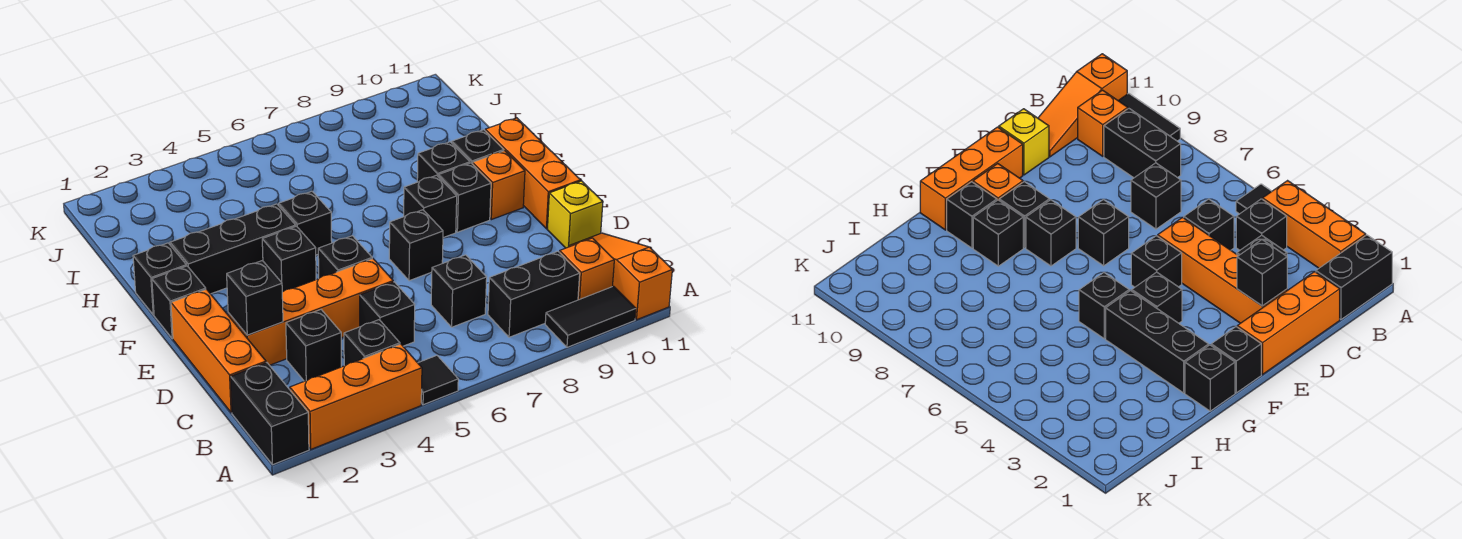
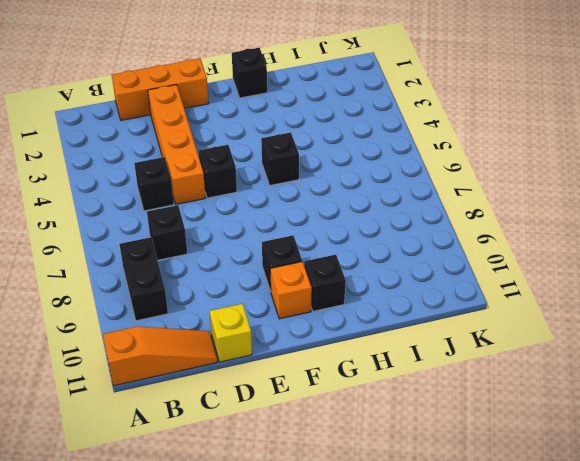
none -> black brick A1:B1 level 1
none -> orange brick A2:A4 level 1
none -> black tile A5 level 1

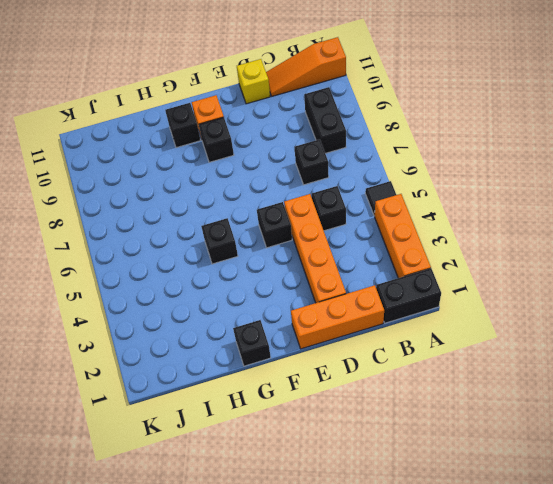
none -> black tile A9:A10 level 1
none -> black brick B4 level 1
none -> orange brick B10 level 1

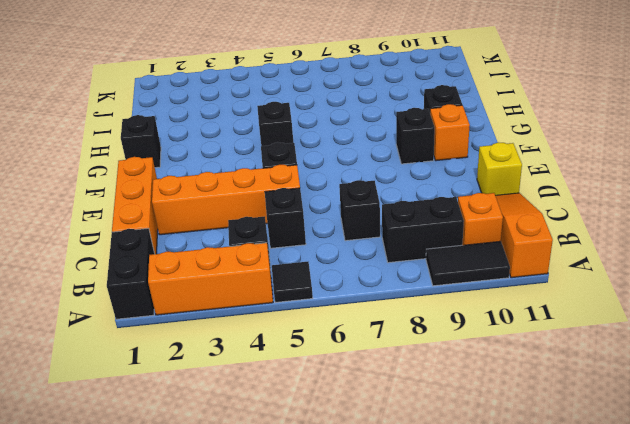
none -> black brick C3 level 1
none -> black brick E7 level 1
none -> orange brick E11:G11 level 1

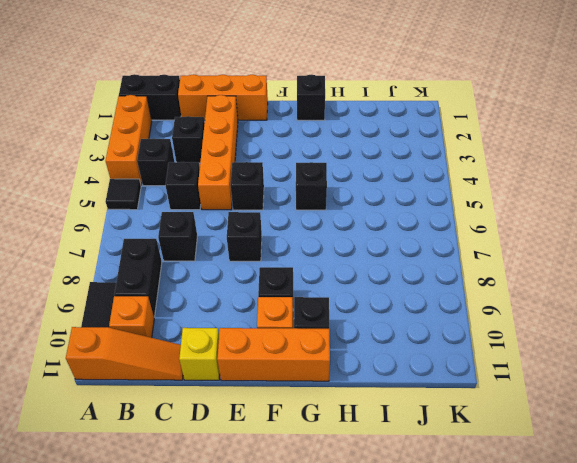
none -> black brick F1 level 1
none -> black brick F4 level 1
none -> black brick F8 level 1

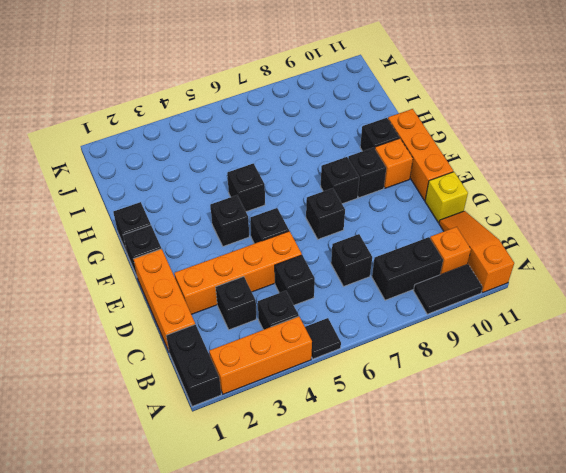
none -> black brick G2:G4 level 1
none -> black brick G9 level 1
none -> black brick D2 level 2

